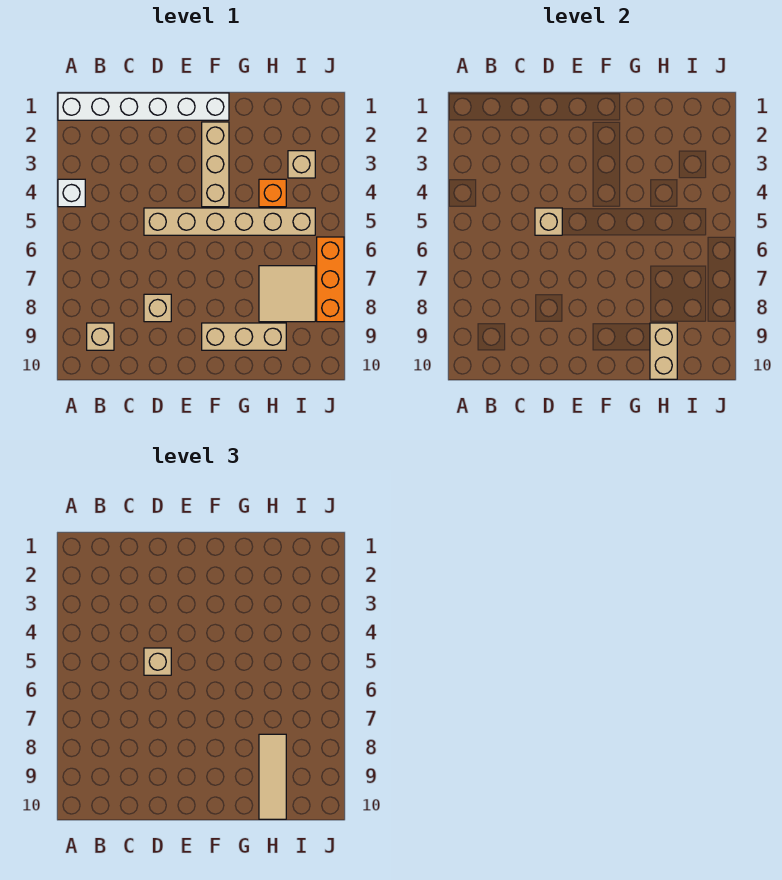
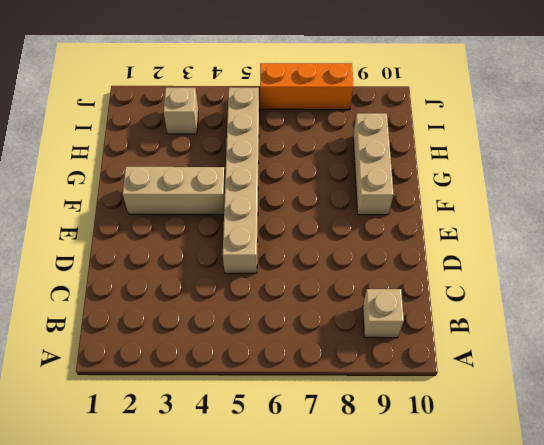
none -> white brick A1:F1 level 1
none -> white brick A4 level 1
none -> tan brick D8 level 1

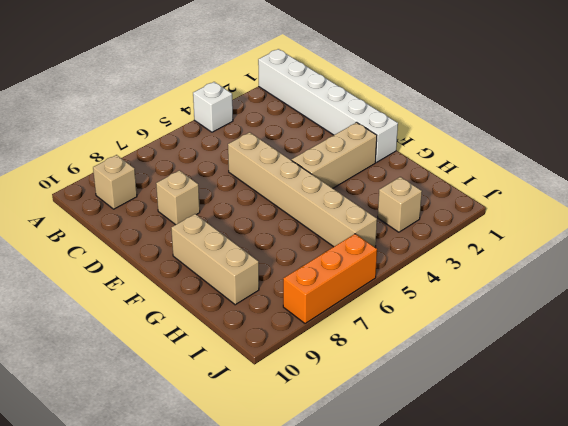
none -> orange brick H4 level 1
none -> tan tile H7:I8 level 1
none -> tan brick D5 level 2

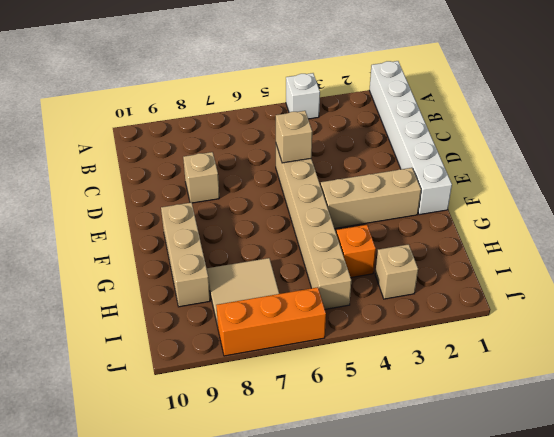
none -> tan brick B9 level 1
none -> tan brick H9:H10 level 2
none -> tan brick D5 level 3

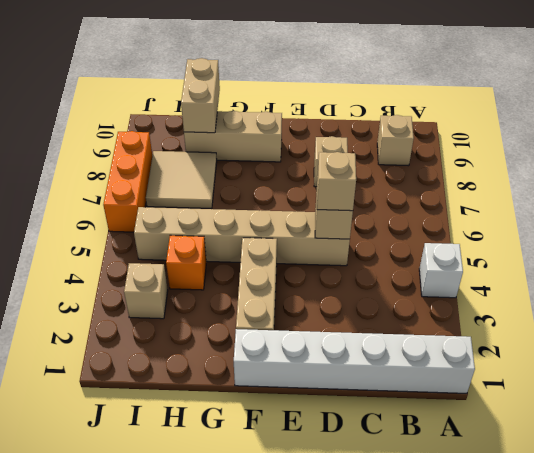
none -> tan tile H8:H10 level 3

